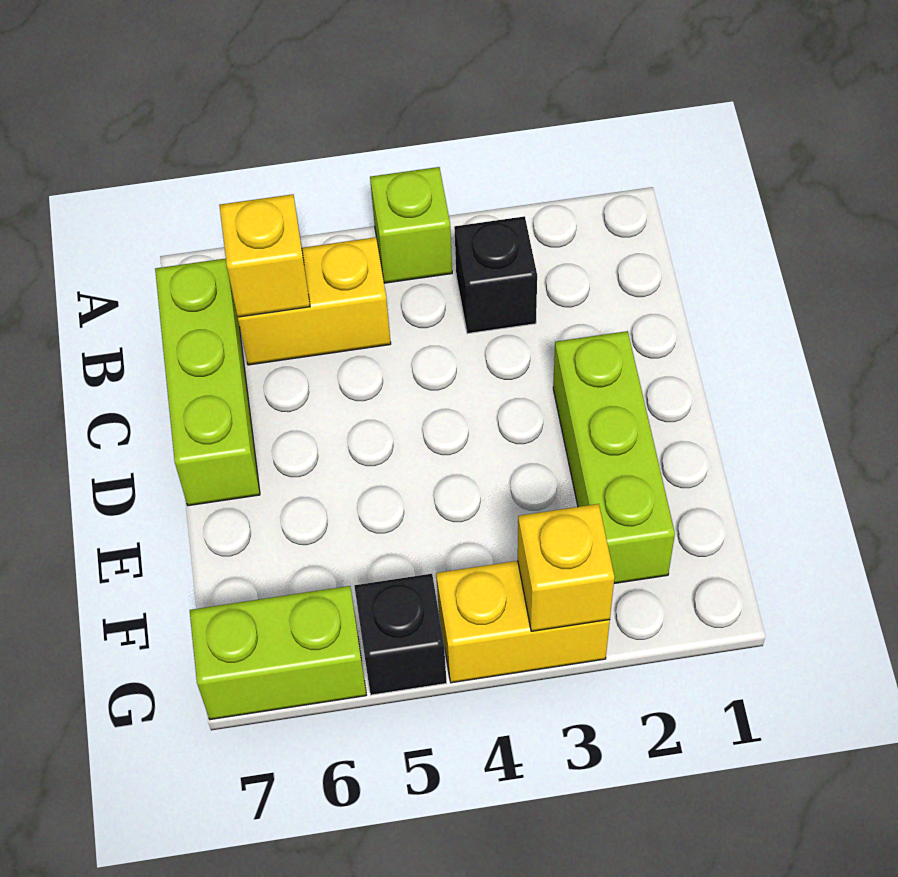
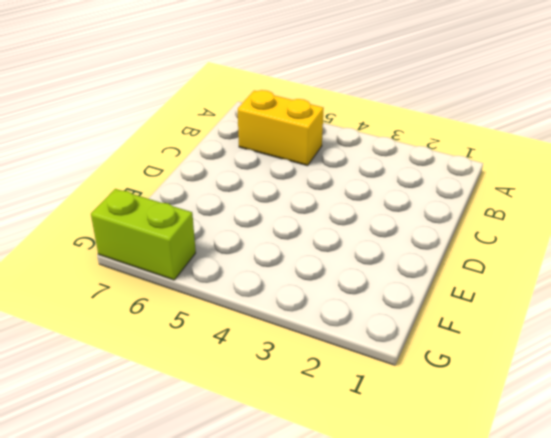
none -> lime brick A4 level 1
none -> black brick B3 level 1

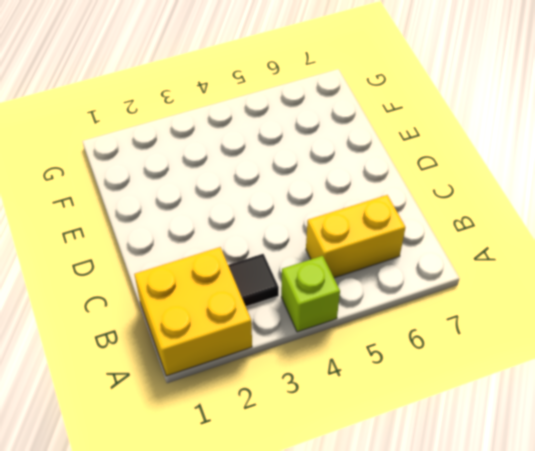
yellow brick A1:B2 level 1 -> none
black tile B3 level 1 -> black brick B3 level 1
none -> lime brick B7:D7 level 1
none -> lime brick D2:F2 level 1

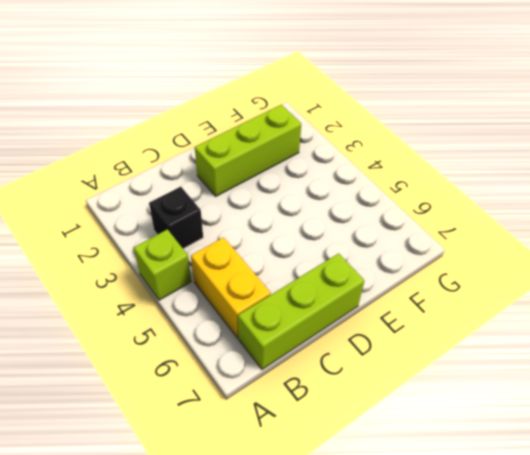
none -> yellow brick G3:G4 level 1
none -> black brick G5 level 1

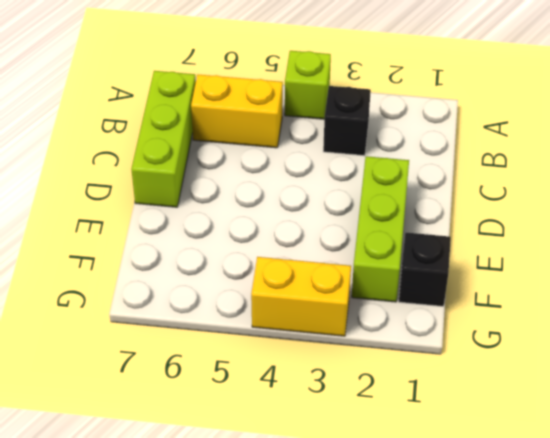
black brick F1 level 1 -> black brick G5 level 1
none -> lime brick G6:G7 level 1
none -> yellow brick B6 level 2

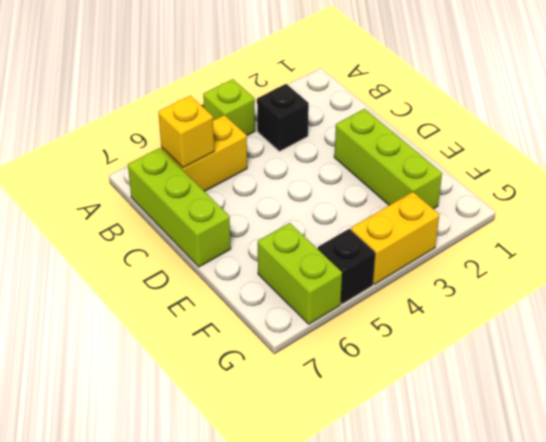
lime brick F6:G6 level 1 -> lime brick G6:G7 level 1
none -> yellow brick G3 level 2

